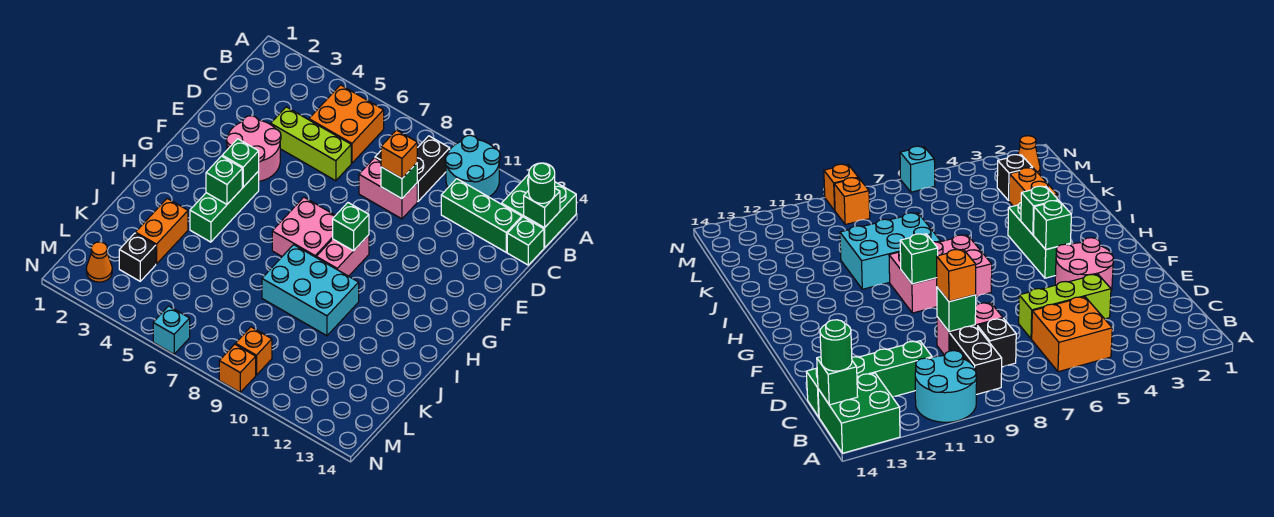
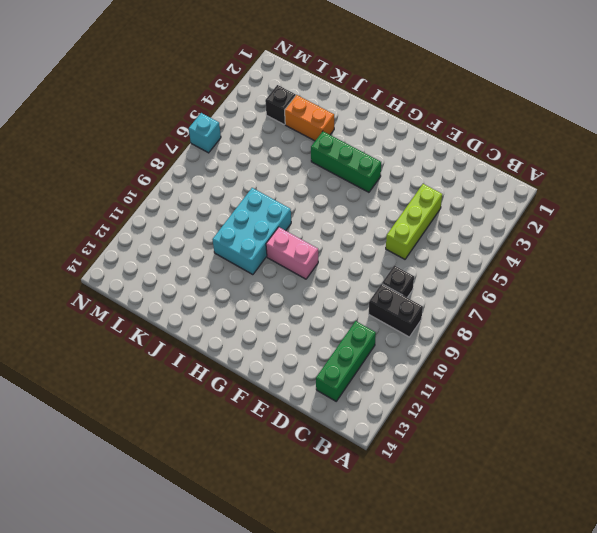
none -> cyan round brick A10:B11 level 1
none -> green brick A13:B14 level 1
none -> orange brick B5:C6 level 1

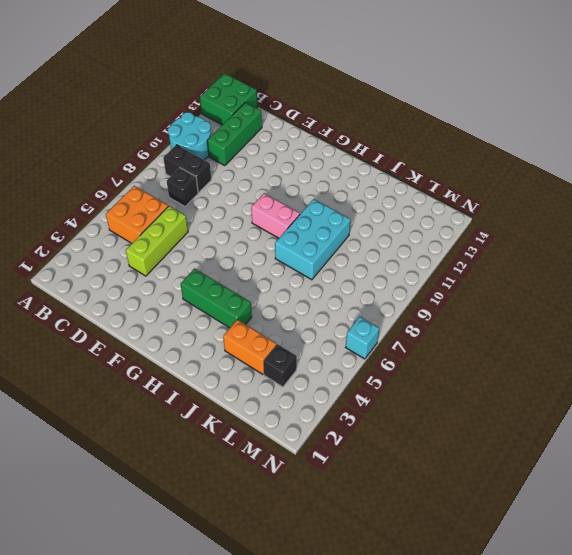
none -> green brick C14 level 1
none -> pink brick D8:D9 level 1
none -> pink round brick E3:F4 level 1

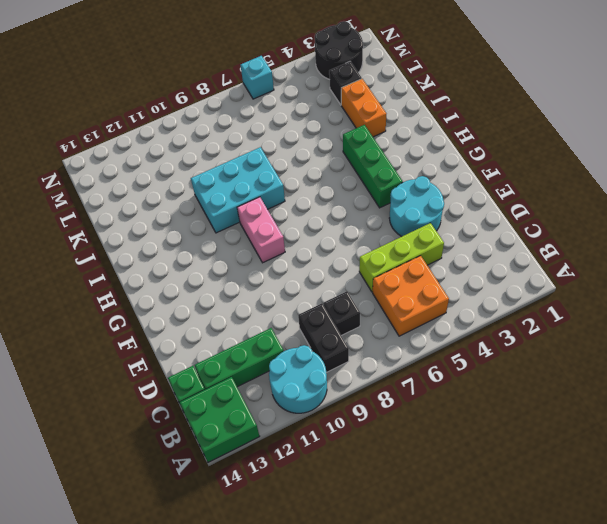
cyan round brick E3:F4 level 1 -> pink round brick E3:F4 level 1
black round brick M2:N3 level 1 -> orange cone M2 level 1
none -> pink brick D8:D9 level 1
none -> pink brick G7:H8 level 1
none -> orange brick M9 level 1

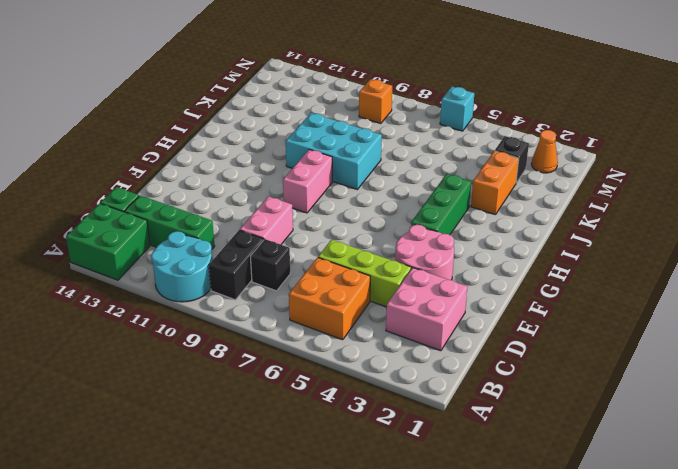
pink brick C2:D3 level 1 -> pink brick G7:H8 level 1
pink brick D9:E9 level 1 -> pink brick D8:D9 level 1
none -> orange brick N9 level 1
none -> green brick B14 level 2
none -> green brick D9 level 2

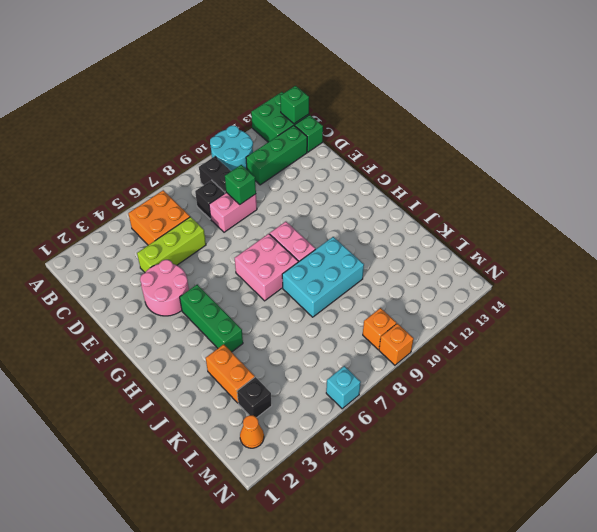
none -> green brick G4 level 2
none -> green brick G9 level 2
none -> green brick H4 level 2

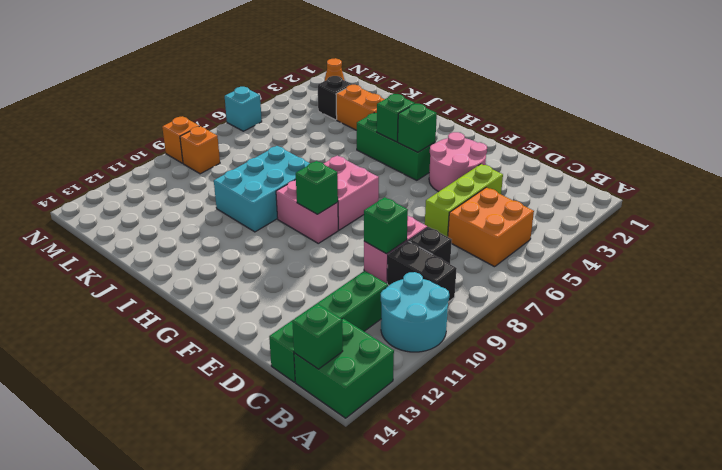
none -> green round brick B14 level 3
none -> orange brick D9 level 3

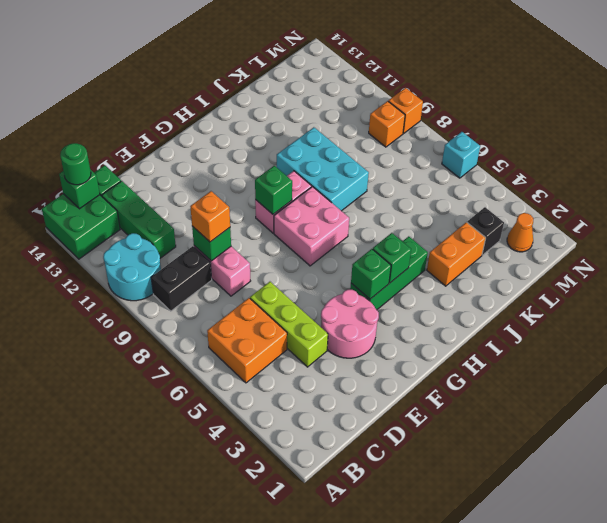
none -> black brick C8 level 1

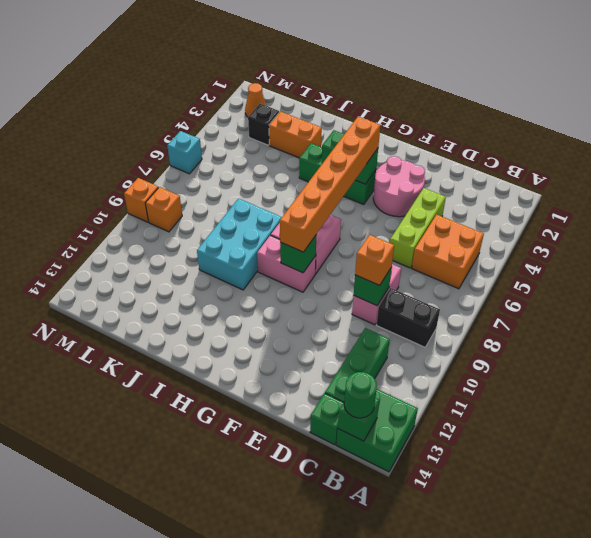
orange brick G4:G9 level 3 -> none
none -> cyan round brick A10:B11 level 1
none -> black brick C8 level 1

